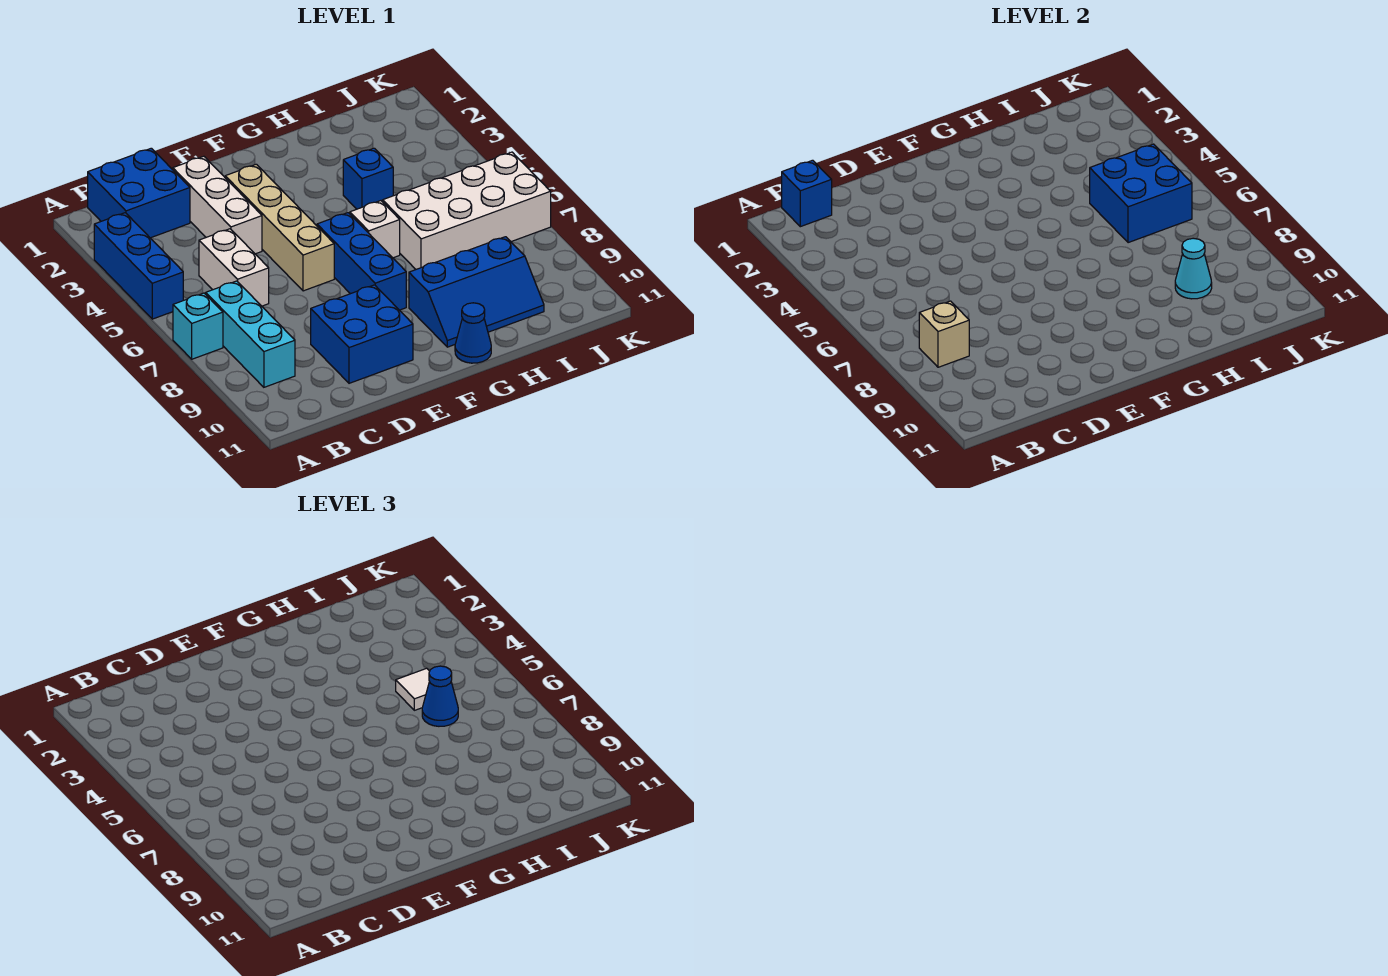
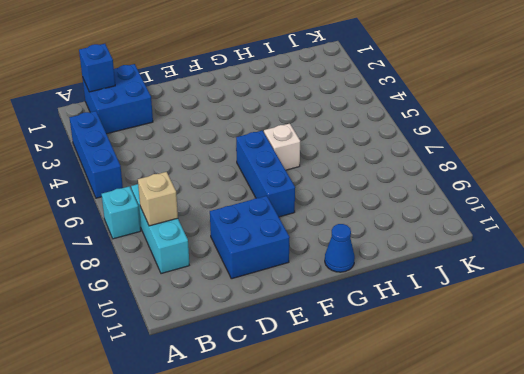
none -> white brick C5:C6 level 1
none -> white brick D2:D4 level 1
none -> tan brick E3:E6 level 1

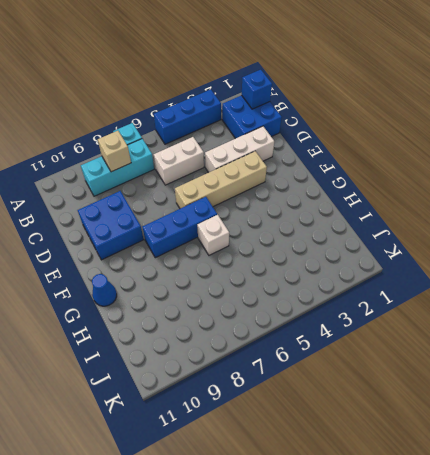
none -> blue slope G9:I10 level 1 top 9
none -> blue brick H4 level 1
none -> white brick H6:K7 level 1

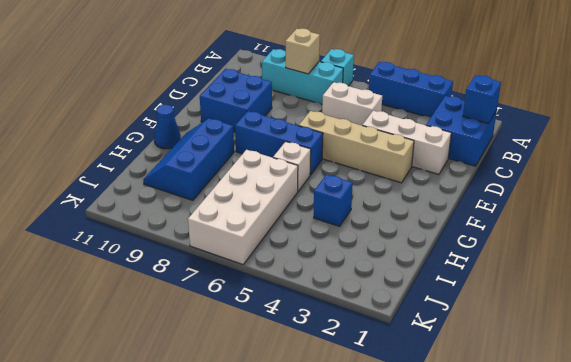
none -> blue brick I5:J6 level 2
none -> cyan cone I9 level 2
none -> white tile I5 level 3

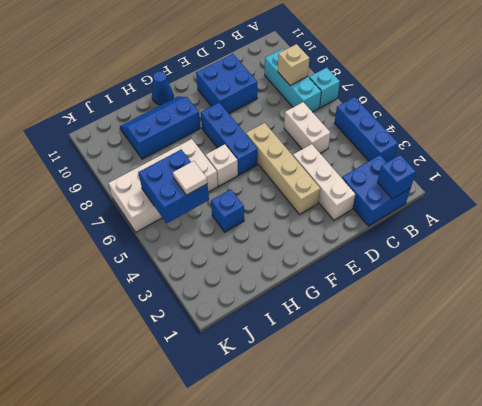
none -> cyan cone I9 level 2
none -> blue cone I6 level 3

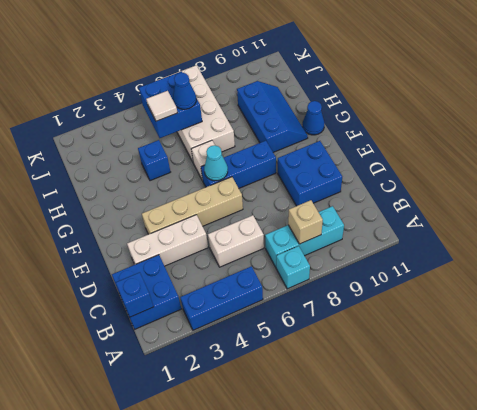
cyan cone F6 level 2 -> cyan cone I9 level 2

